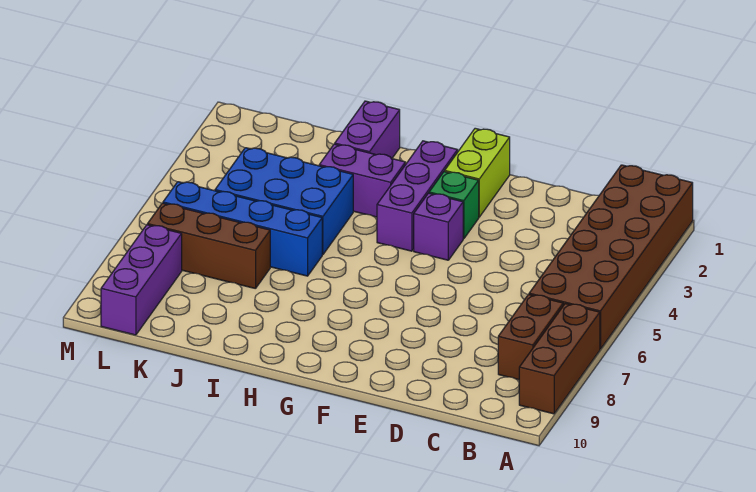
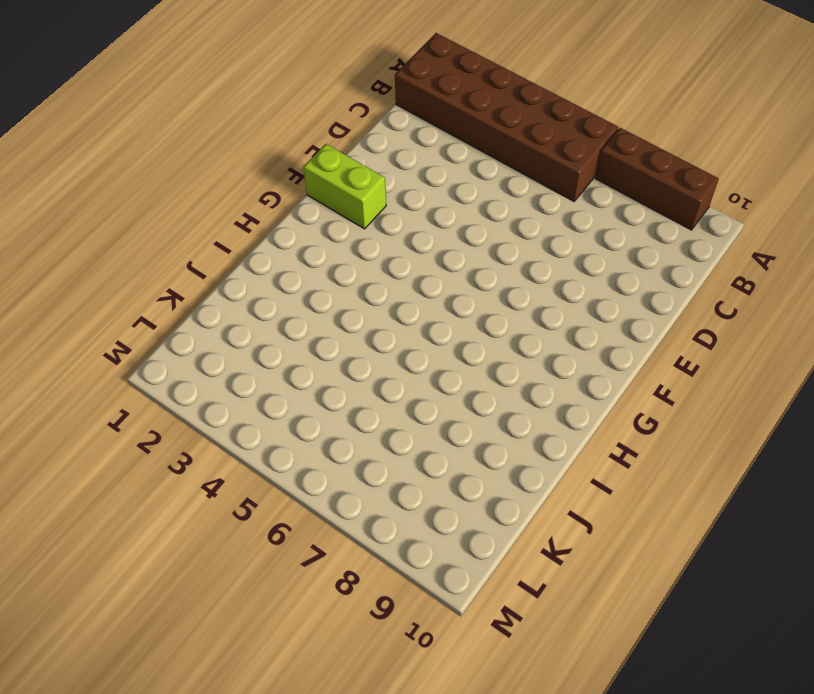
none -> brown brick B7:B8 level 1
none -> green brick F3 level 1
none -> purple brick F4 level 1

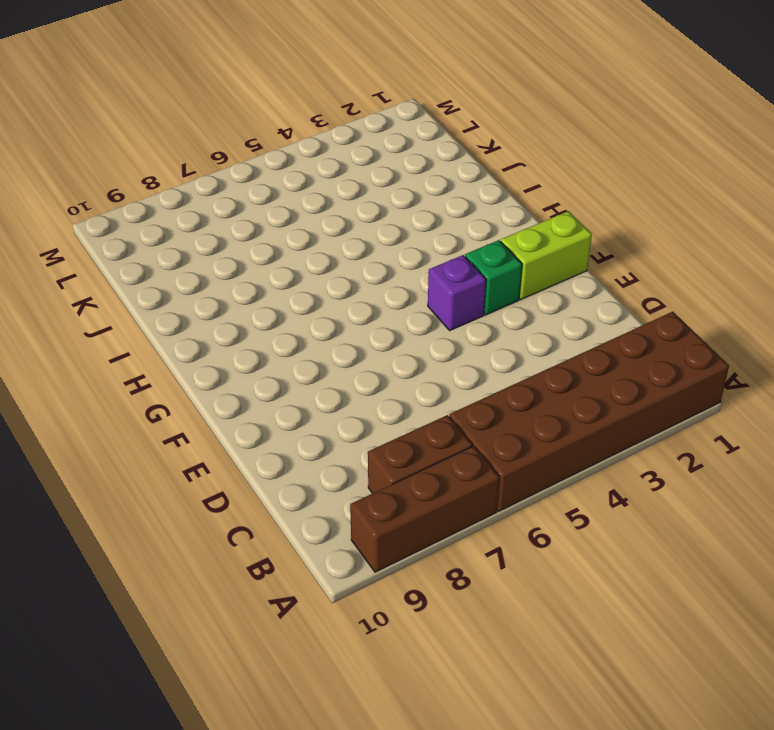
none -> purple brick G2:G4 level 1
none -> purple brick H3:I3 level 1
none -> purple brick I1:I2 level 1

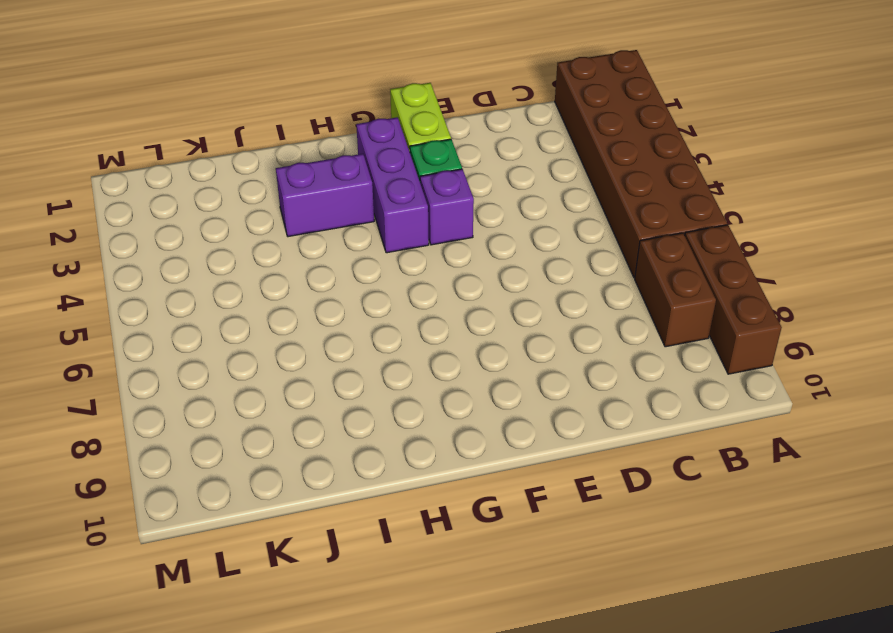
none -> purple brick I1:I2 level 1
none -> blue brick I4:K5 level 1
none -> blue brick I6:L6 level 1

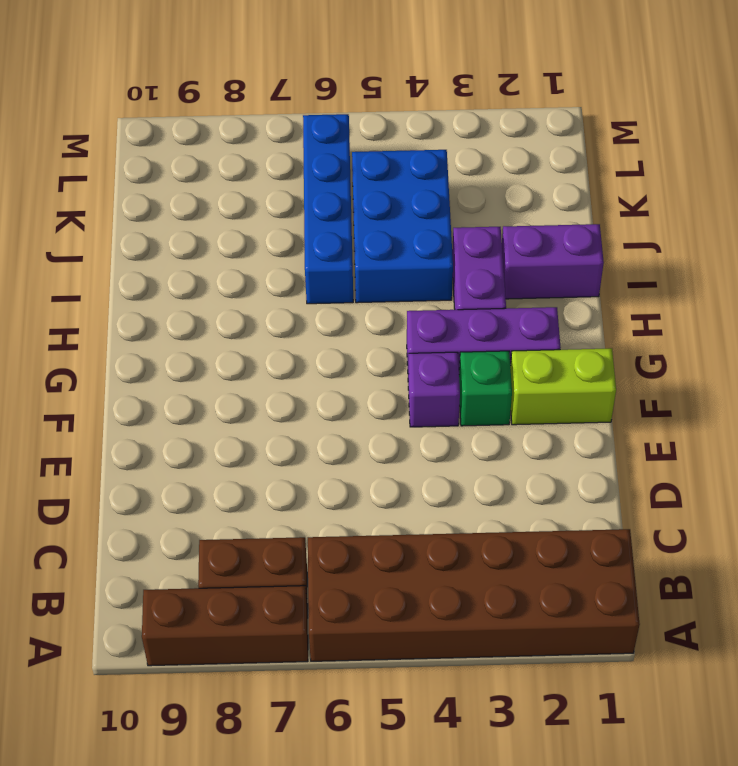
none -> brown brick J7:L7 level 1
none -> purple brick L8:L10 level 1

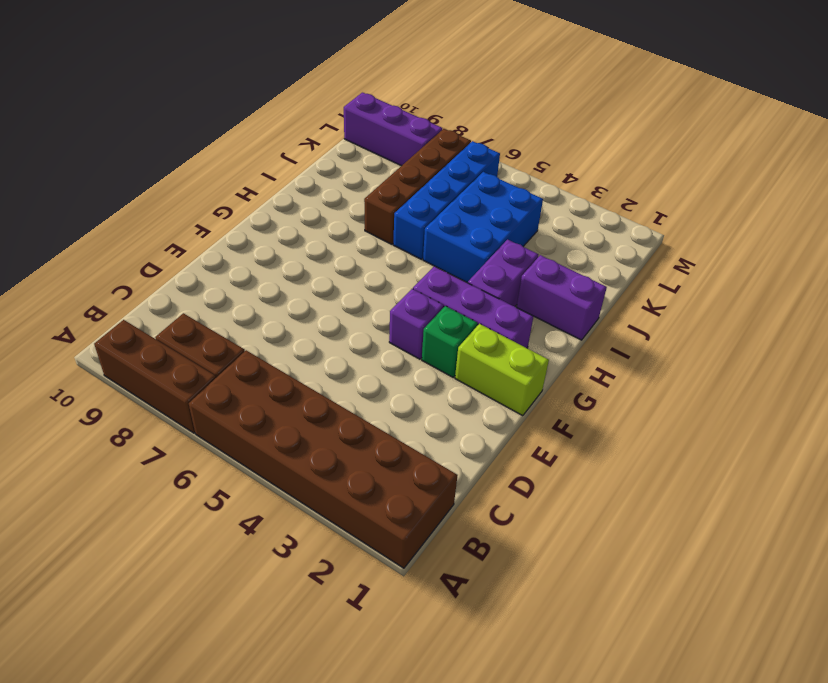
brown brick I7:L7 level 1 -> brown brick J7:L7 level 1

